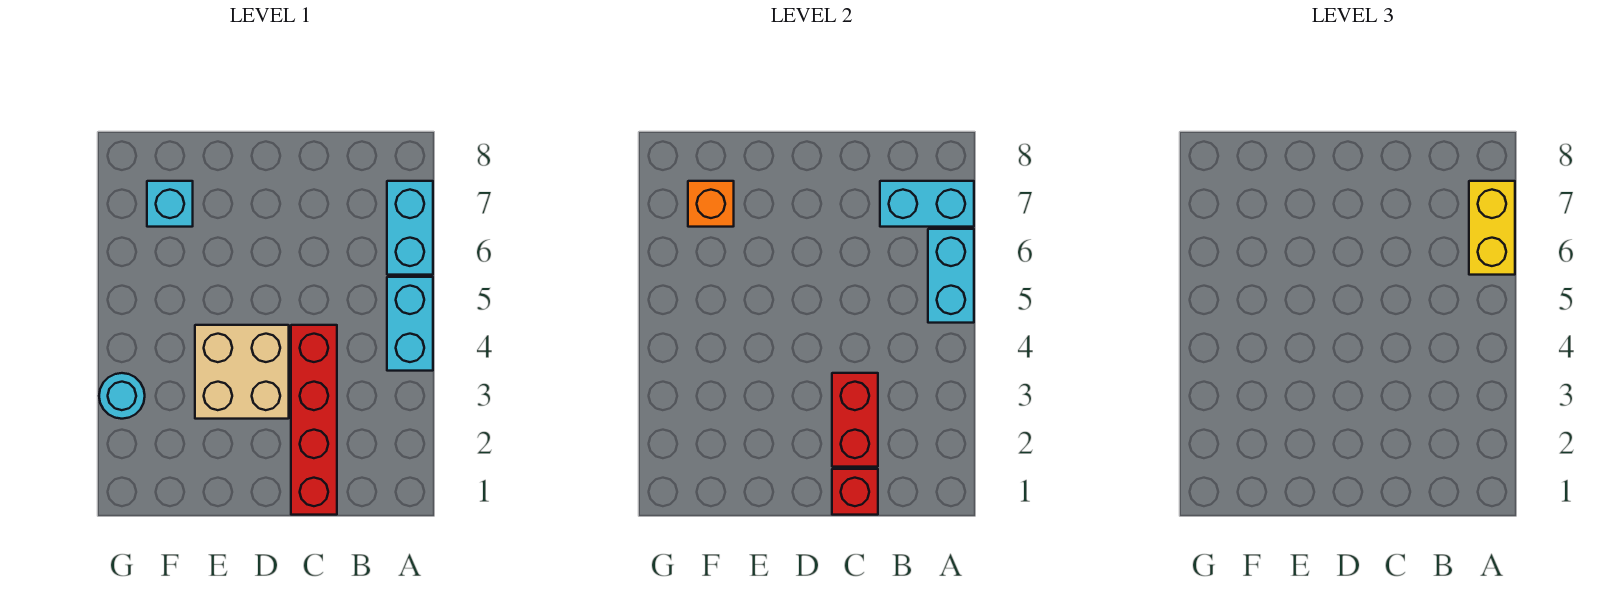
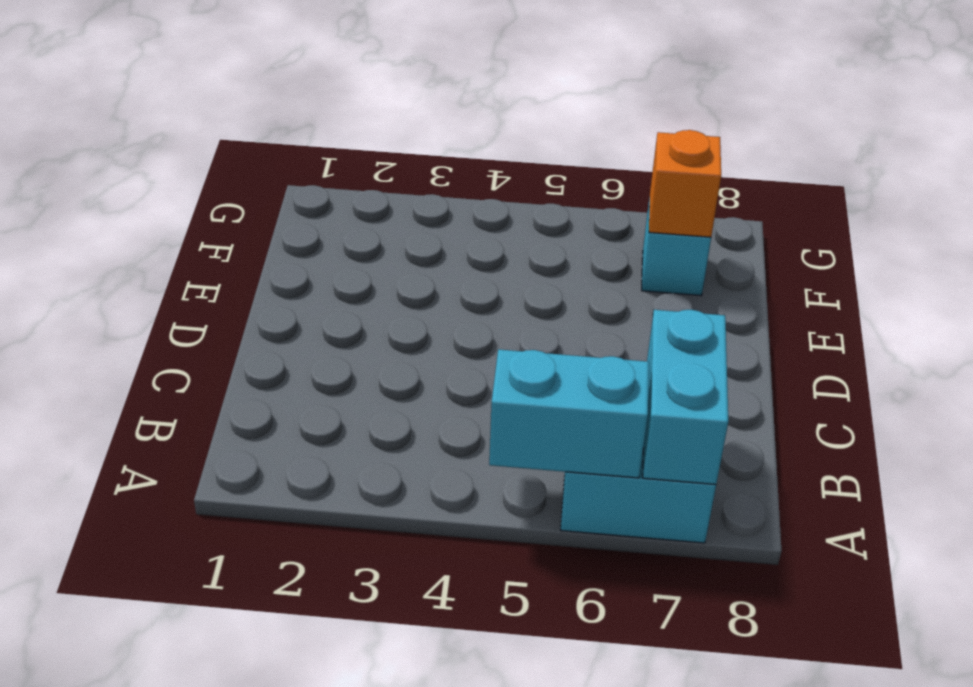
none -> cyan brick A4:A5 level 1
none -> red brick C1:C4 level 1
none -> tan brick D3:E4 level 1

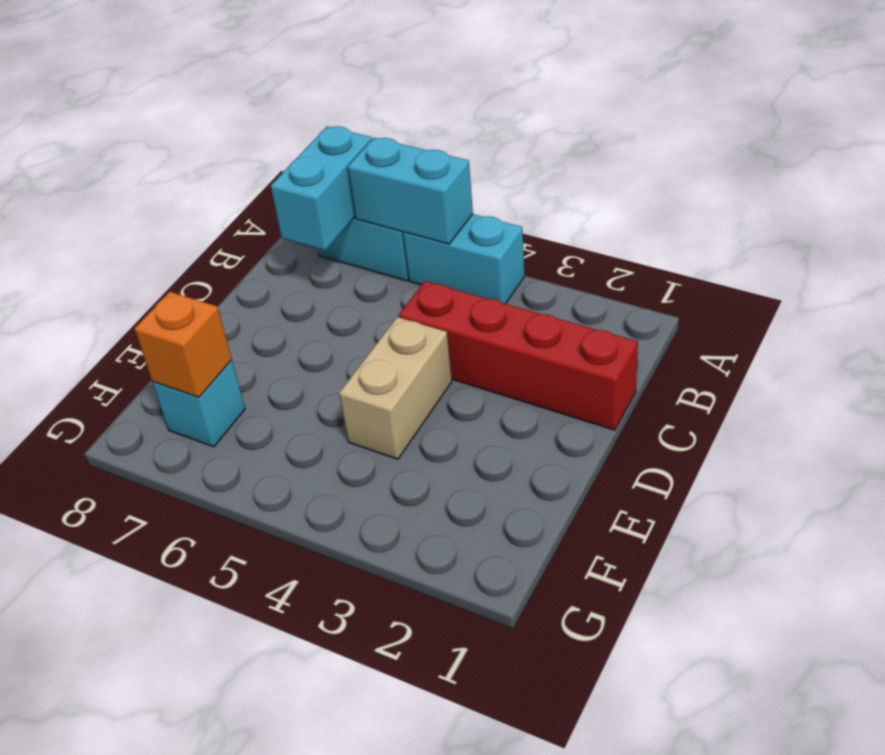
tan brick D4:E4 level 1 -> tan brick D3:E4 level 1
none -> cyan round brick G3 level 1
none -> red brick C1 level 2
none -> red brick C2:C3 level 2

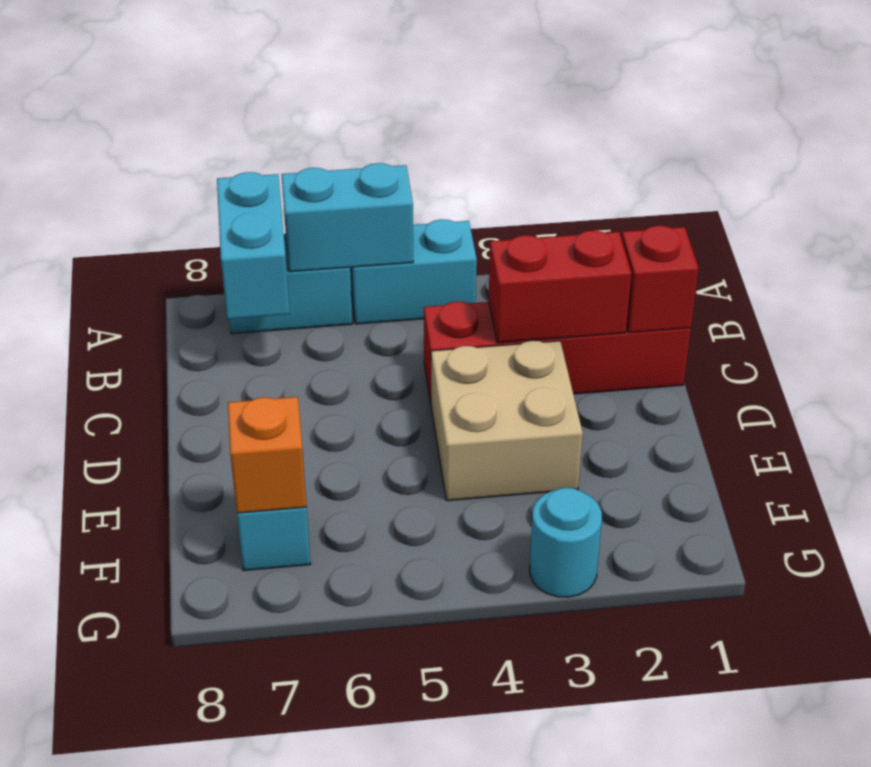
none -> yellow brick A6:A7 level 3

